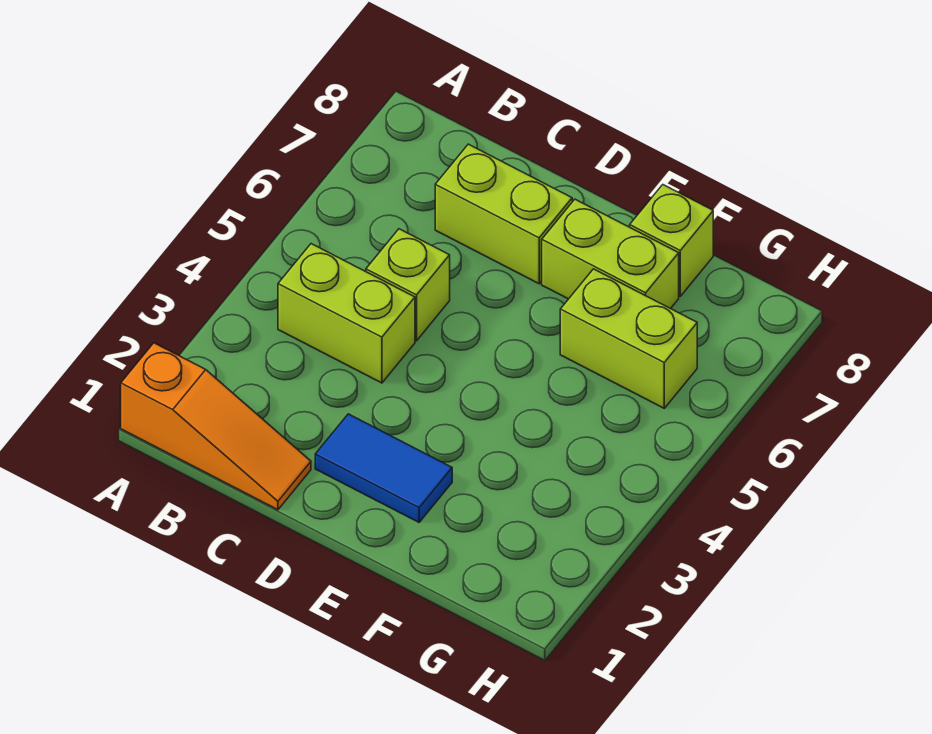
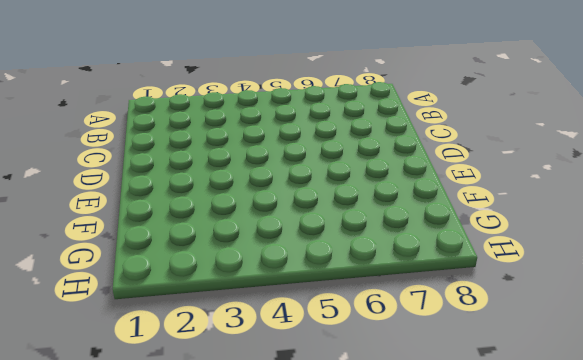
none -> orange slope A1:C1 level 1 top A
none -> lime brick B4:C4 level 1

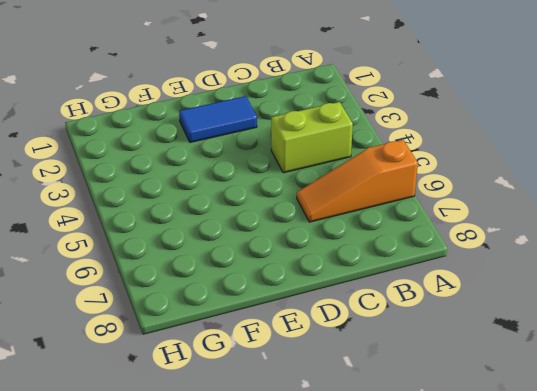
orange slope A6:C6 level 1 top A -> orange slope A1:C1 level 1 top A
none -> lime brick C5 level 1
none -> lime brick C7:D7 level 1

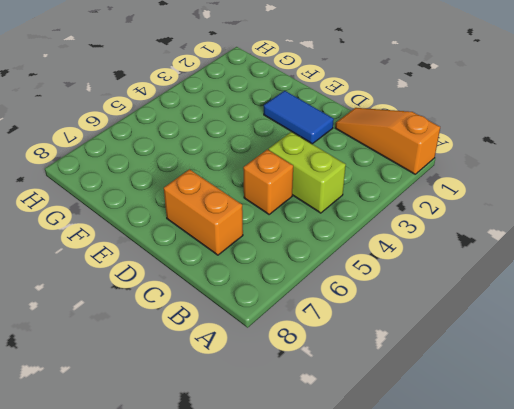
orange brick C5 level 1 -> lime brick C5 level 1
orange brick C7:D7 level 1 -> lime brick C7:D7 level 1
none -> lime brick E7:F7 level 1
none -> lime brick F6:G6 level 1

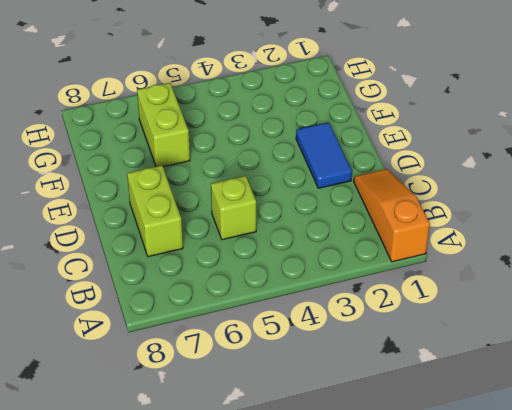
none -> lime brick B4:C4 level 1
none -> lime brick E7:F7 level 1

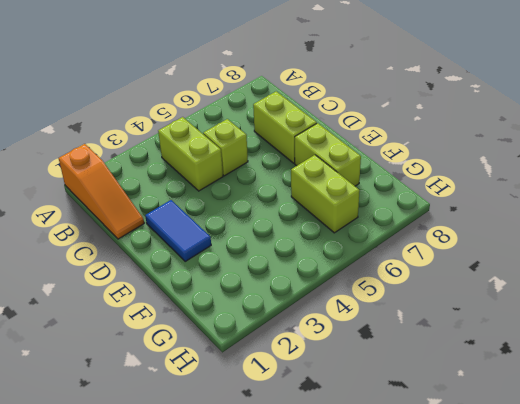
none -> lime brick F8 level 1

